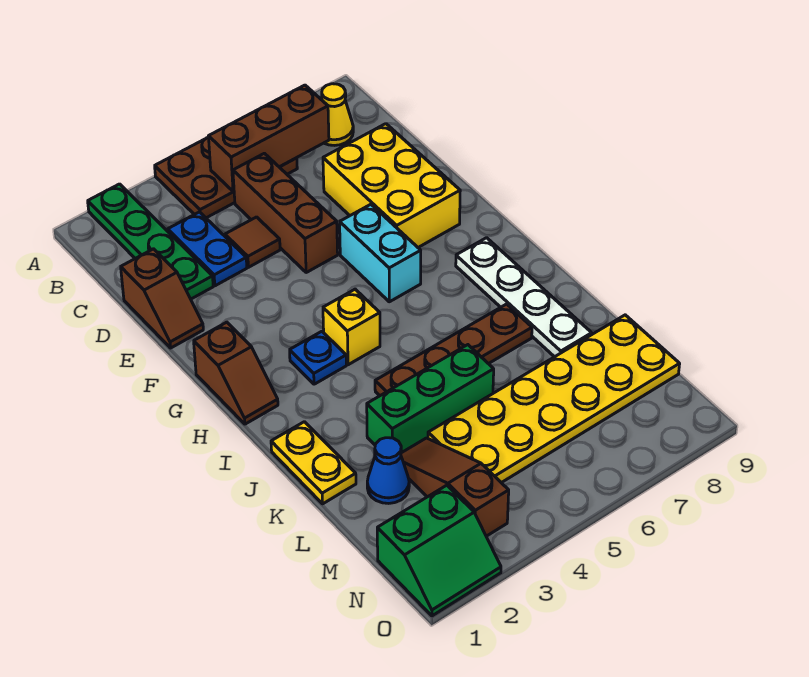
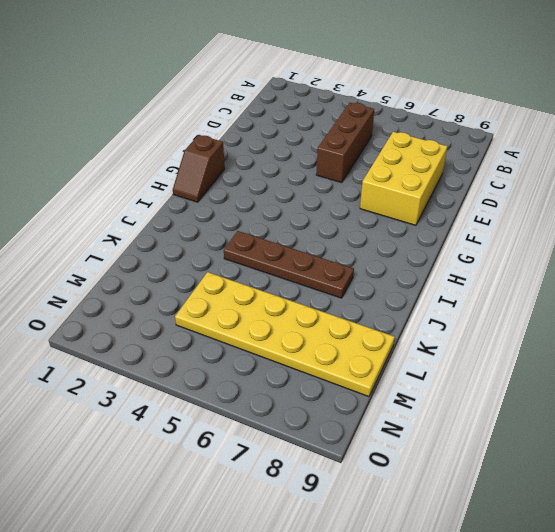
none -> green plate A2:D2 level 1
none -> brown plate A4:B6 level 1
none -> yellow cone B8 level 1

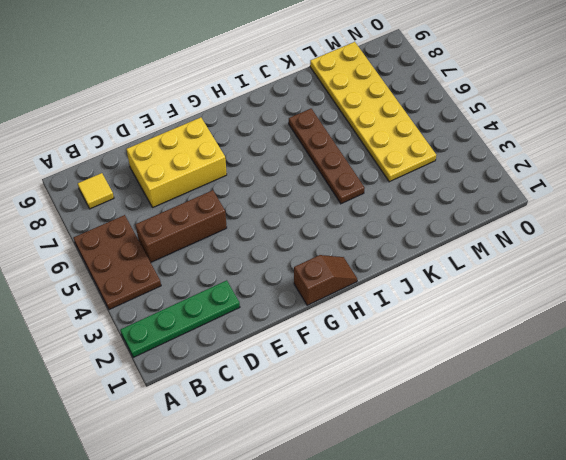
yellow tile B8 level 1 -> yellow cone B8 level 1
none -> blue plate C3:D3 level 1
none -> brown slope D1:E1 level 1 top D
none -> brown tile D4 level 1

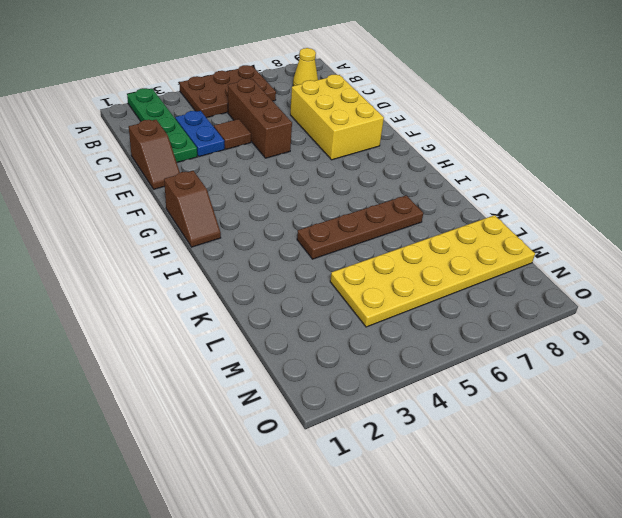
none -> cyan brick F6:G6 level 1
none -> blue plate H3 level 1
none -> yellow brick H4 level 1

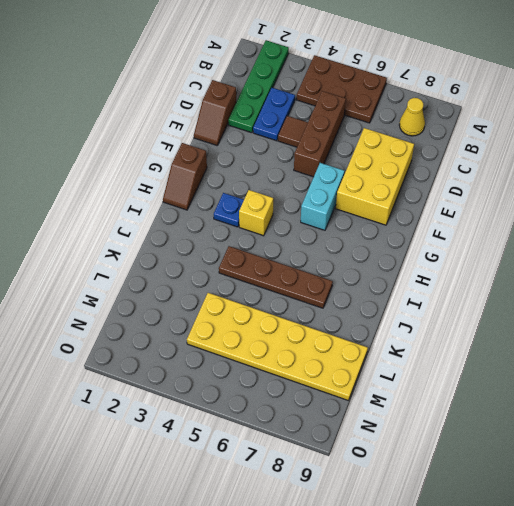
none -> white plate H8:K8 level 1
none -> yellow plate J1:K1 level 1
none -> green brick K3:K5 level 1

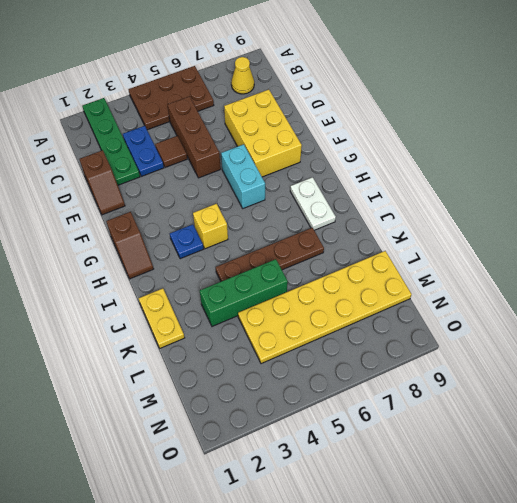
white plate H8:I8 level 1 -> white plate H8:K8 level 1
none -> blue cone L2 level 1
none -> brown slope L3:N3 level 1 top N
none -> green slope N1:O2 level 1 top N

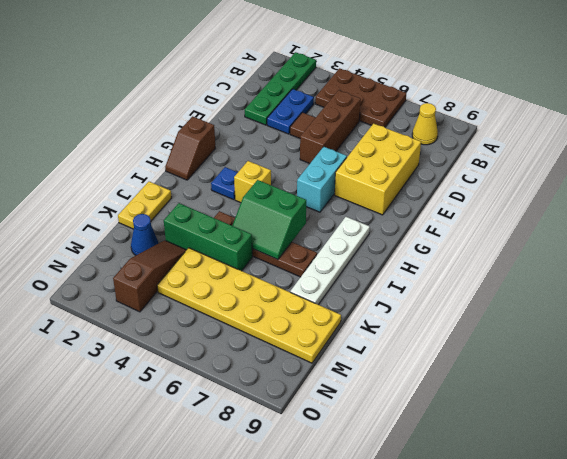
green slope I5:J6 level 2 top I -> green slope N1:O2 level 1 top N
none -> brown slope D1:E1 level 1 top D
none -> brown brick B5:B7 level 2

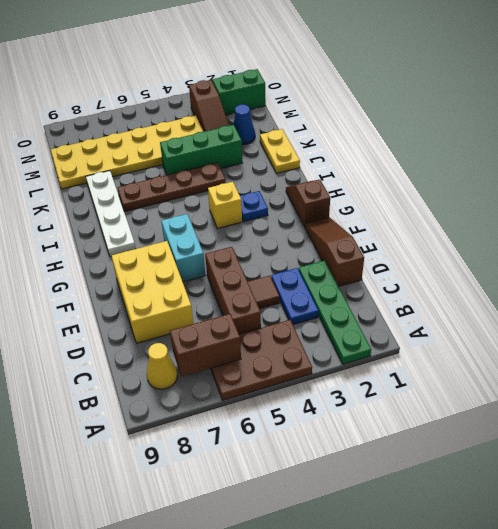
brown brick B6:B7 level 2 -> brown brick B5:B7 level 2
brown slope D1:F1 level 1 top D -> brown slope D1:E1 level 1 top D

